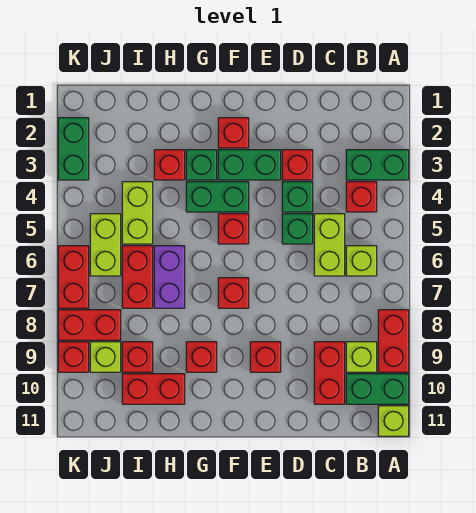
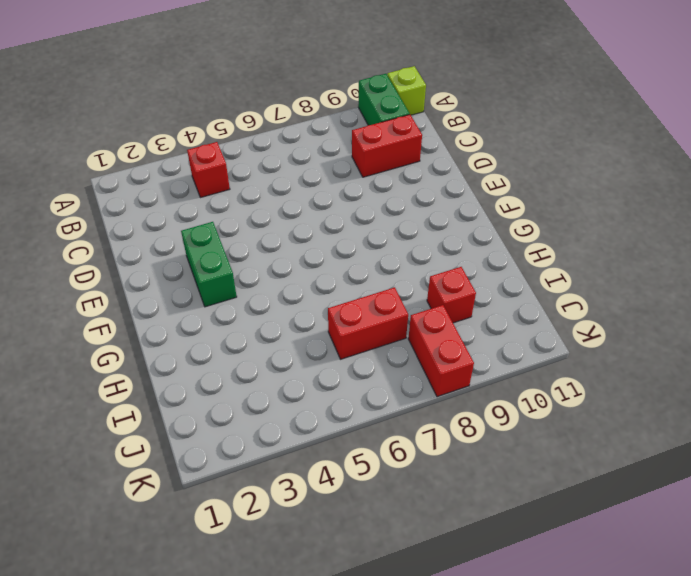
none -> green brick A3:B3 level 1
none -> red brick A8:A9 level 1
none -> lime brick B6 level 1
none -> lime brick B9 level 1

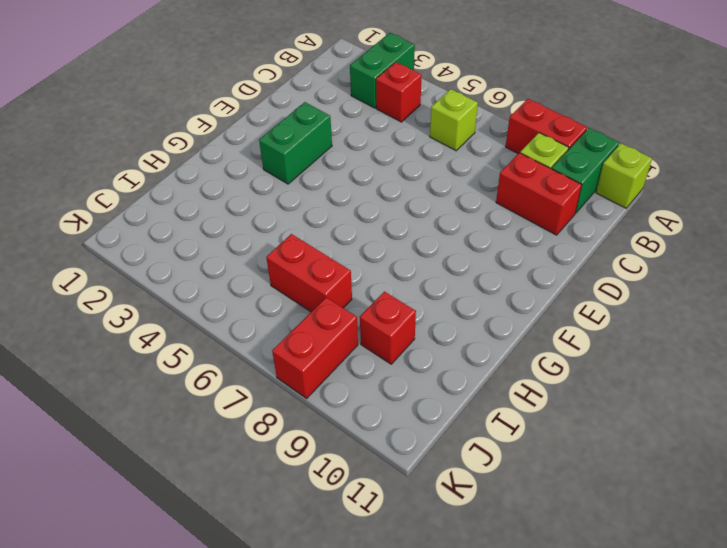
none -> lime brick C5:C6 level 1
none -> red brick D3 level 1
none -> green brick D4 level 1
none -> green brick D5 level 1

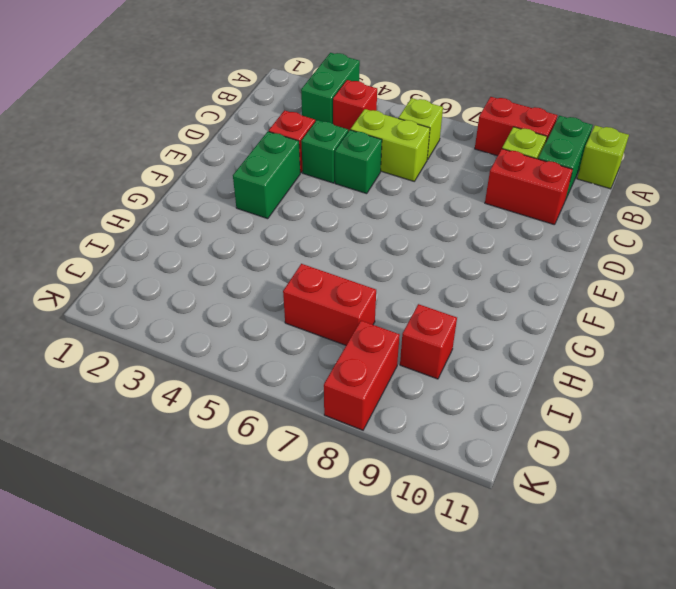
none -> red brick E9 level 1
none -> red brick F2 level 1
none -> green brick F4:G4 level 1
none -> red brick F5 level 1

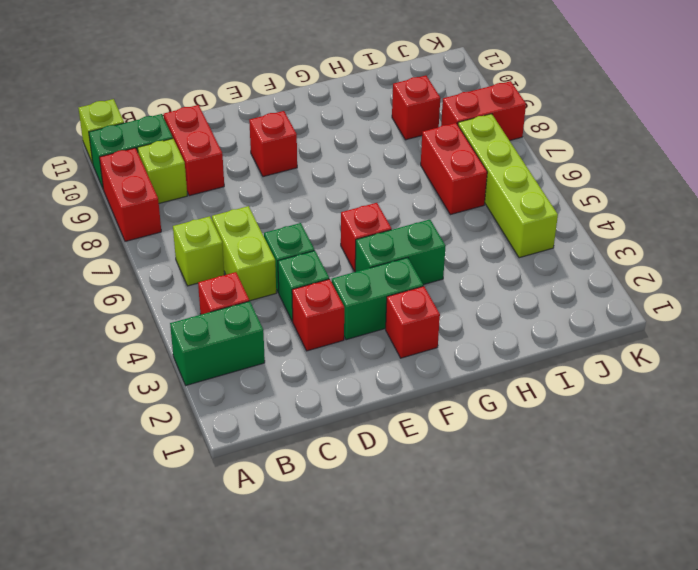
lime brick J4:J7 level 1 -> lime brick J5:J6 level 1
none -> red brick F7 level 1
none -> green brick G3 level 1
none -> red brick G9 level 1
none -> red brick H3 level 1

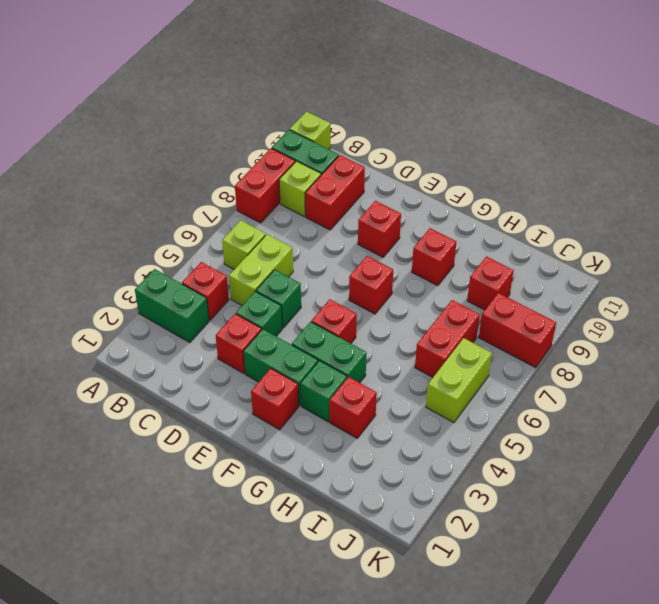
none -> purple brick H6:H7 level 1
none -> red brick H10:I10 level 1
none -> lime brick I4:I5 level 1
none -> lime brick J9 level 1

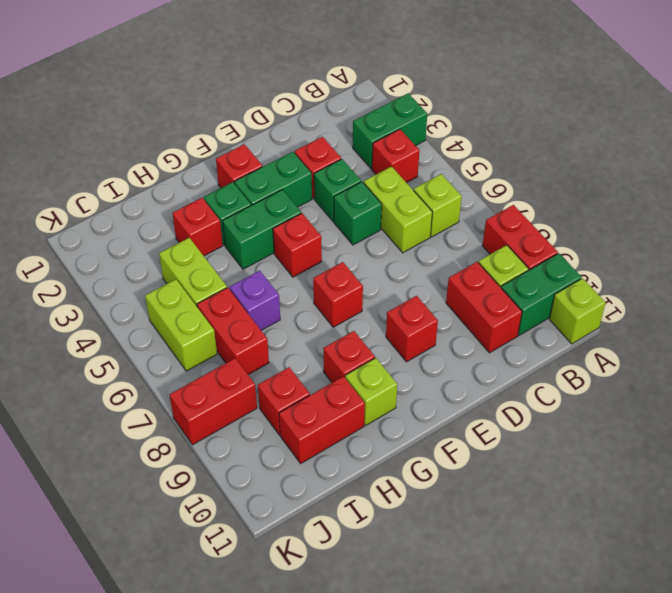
lime brick G10 level 1 -> lime brick J9 level 1
purple brick H6 level 1 -> purple brick H6:H7 level 1
none -> green brick K2:K3 level 1
none -> red brick K6:K7 level 1
none -> red brick K9 level 1

